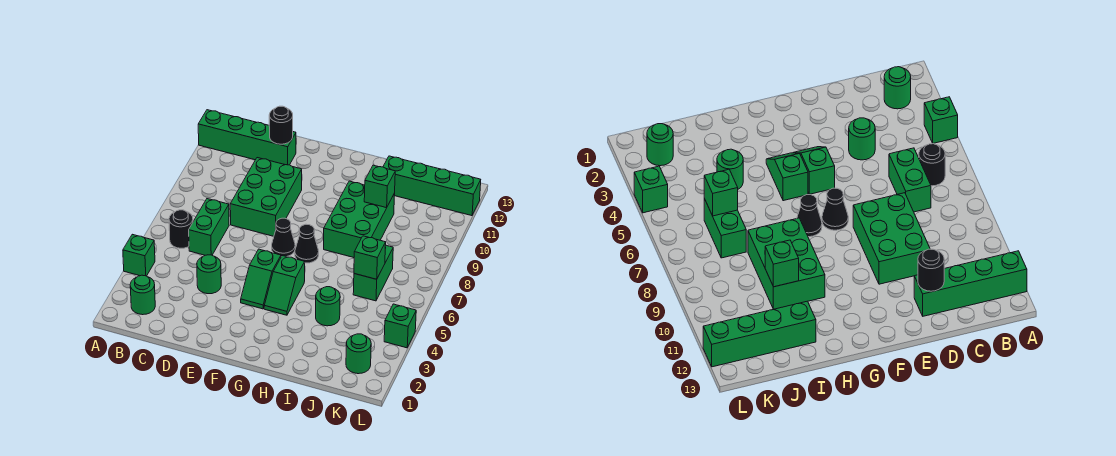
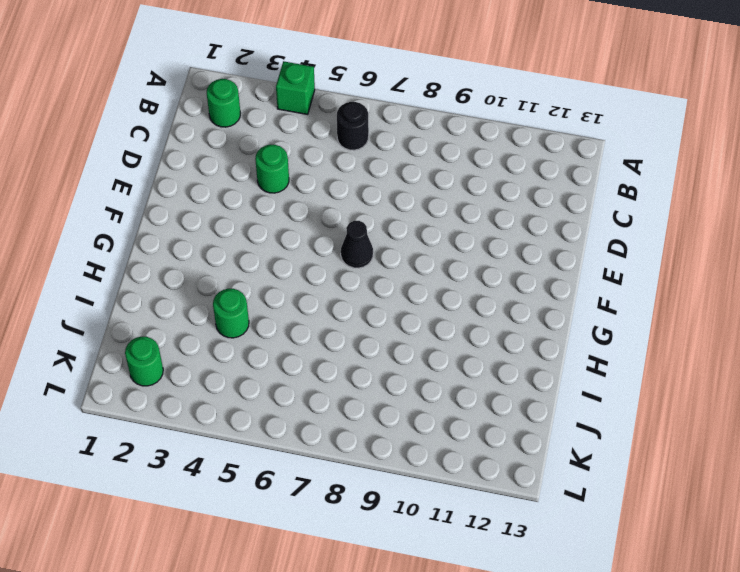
none -> green brick A12:D12 level 1
none -> green brick C6:C7 level 1
none -> green brick D8:E10 level 1

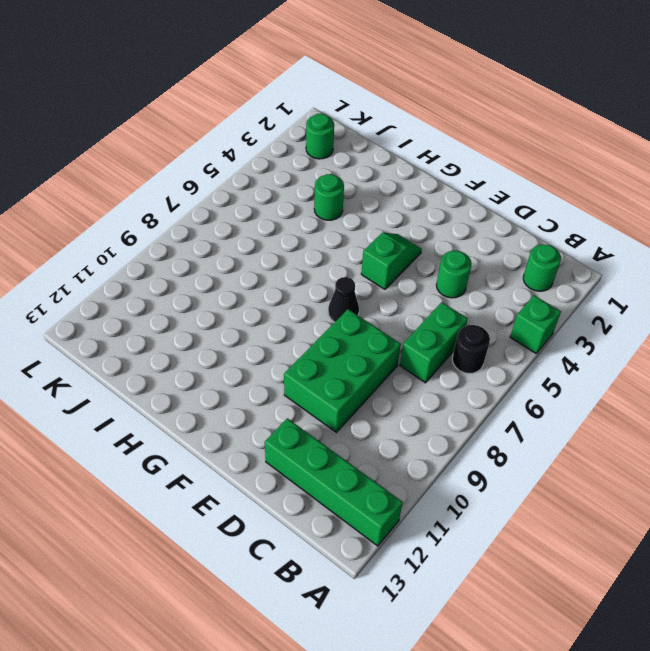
none -> green slope G4:G5 level 1 top 5
none -> black cone G7 level 1
none -> green brick H8:I10 level 1

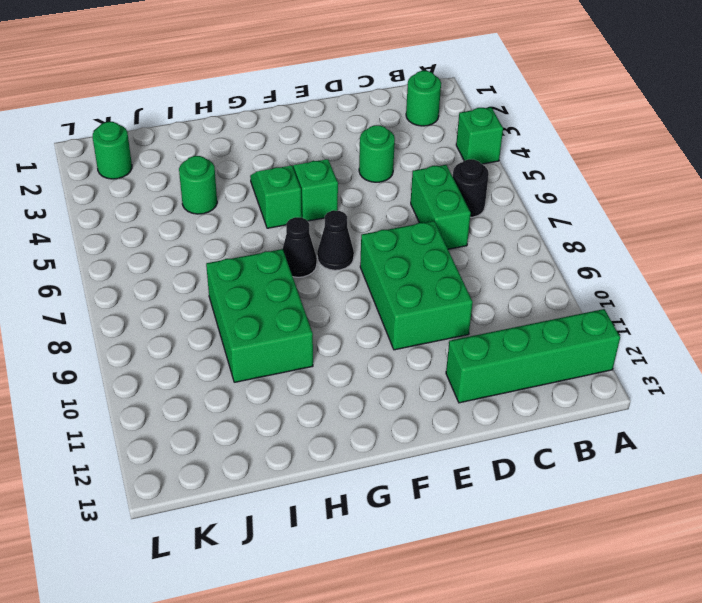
none -> green brick I12:L12 level 1
none -> green brick J6:J7 level 1
none -> green brick L4 level 1

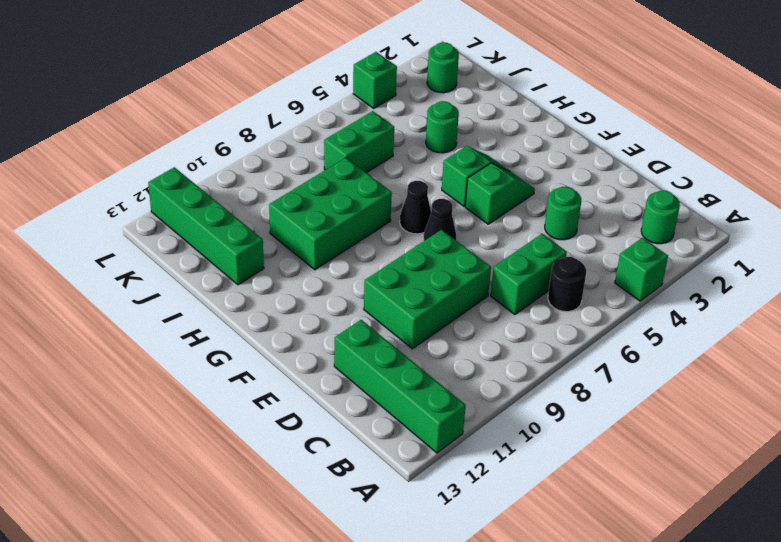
none -> black round brick D12 level 2
none -> green brick I10 level 2
none -> green brick J6 level 2

